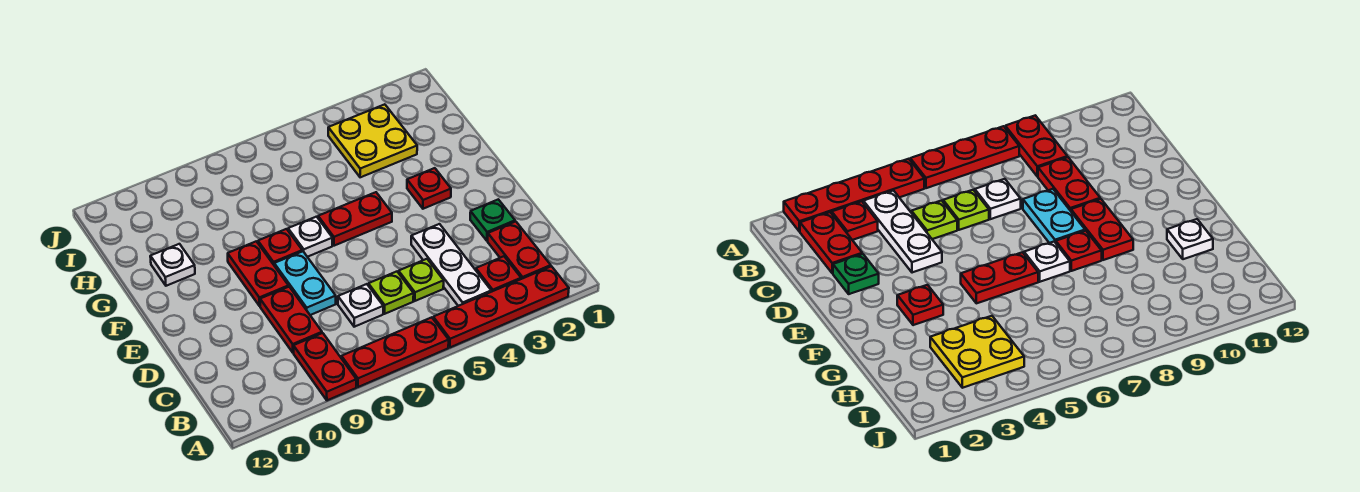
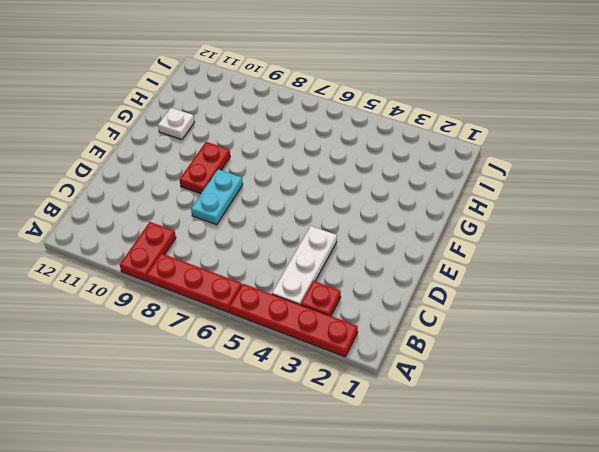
none -> red plate B2:C2 level 1
none -> lime plate C5 level 1
none -> lime plate C6 level 1

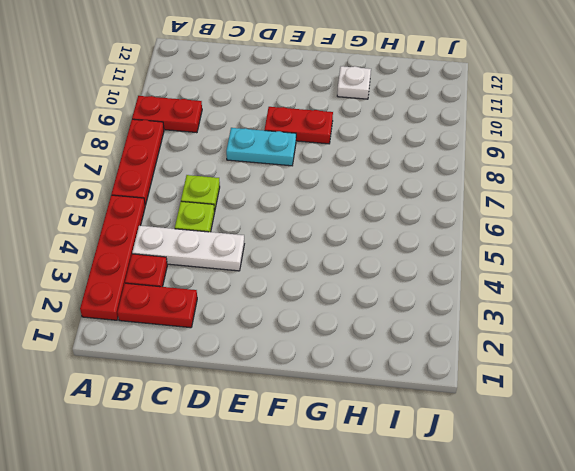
none -> white plate C7 level 1
none -> red plate C9:D9 level 1
none -> green plate D2 level 1

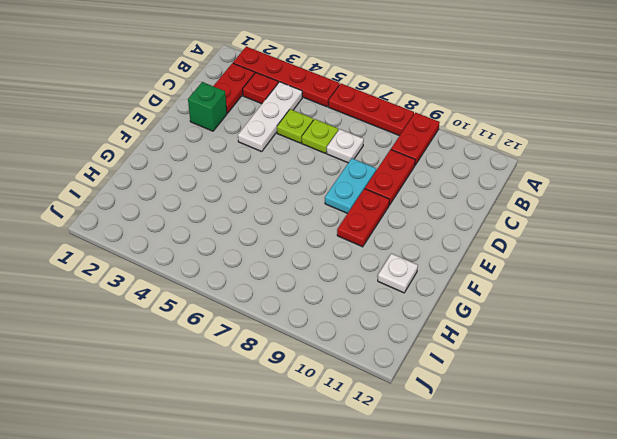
green brick D2 level 1 -> green plate D2 level 1
none -> red plate F3 level 1
none -> red plate F5:F6 level 1
none -> white plate F7 level 1

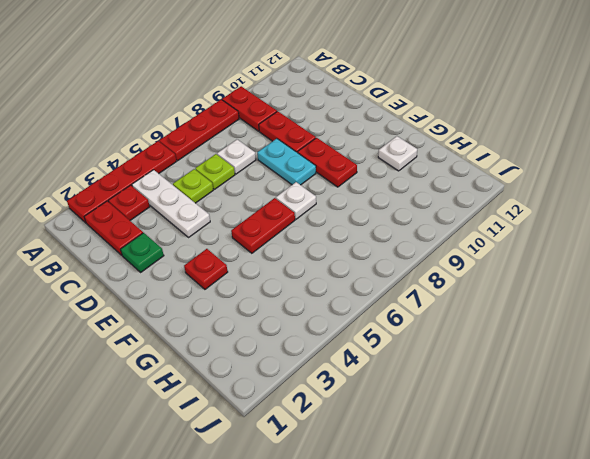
none -> red plate F8 level 1
none -> yellow plate H3:I4 level 1

